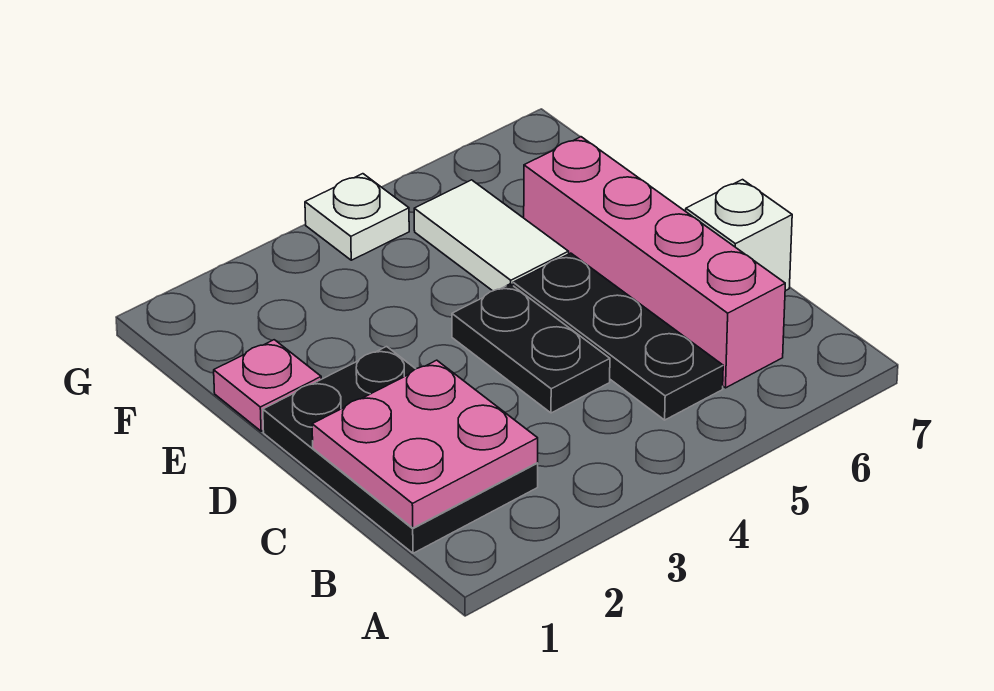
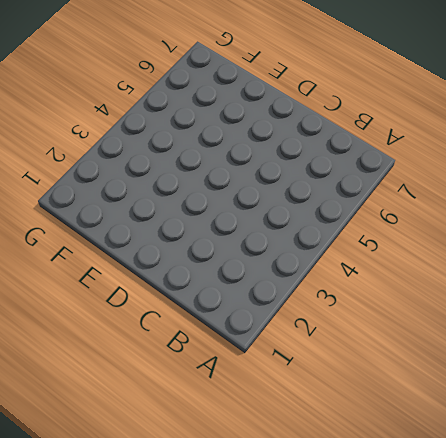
none -> black plate B1:D2 level 1
none -> black plate B5:D5 level 1

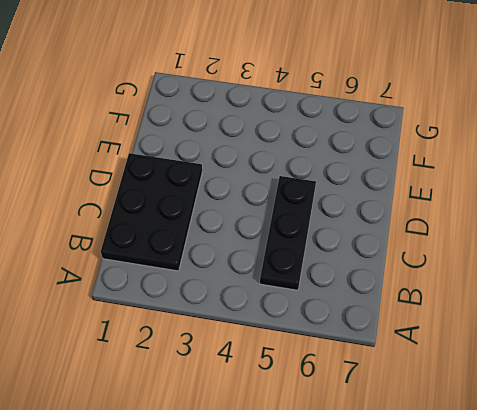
none -> pink brick B6:E6 level 1
none -> black plate C4:D4 level 1

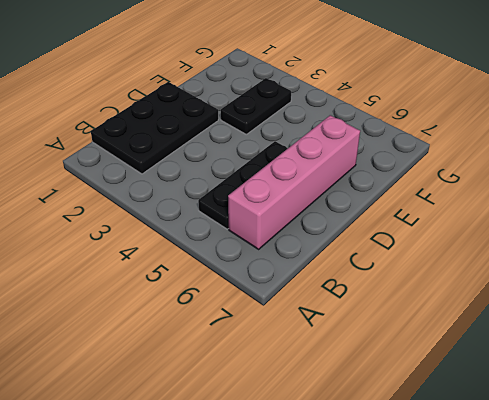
black plate E3:F3 level 1 -> black plate C4:D4 level 1
none -> white brick C7 level 1
none -> pink plate E1 level 1

